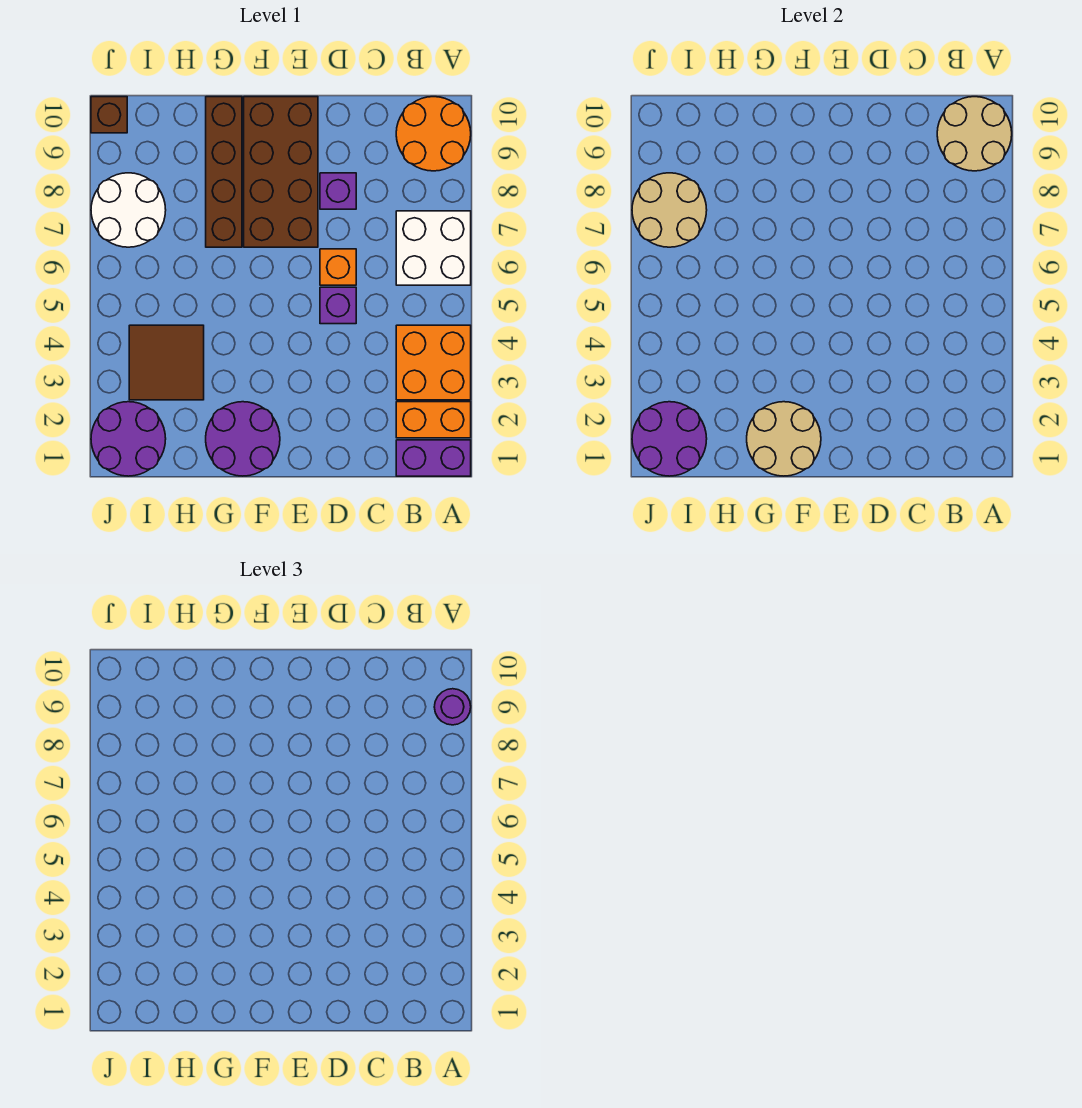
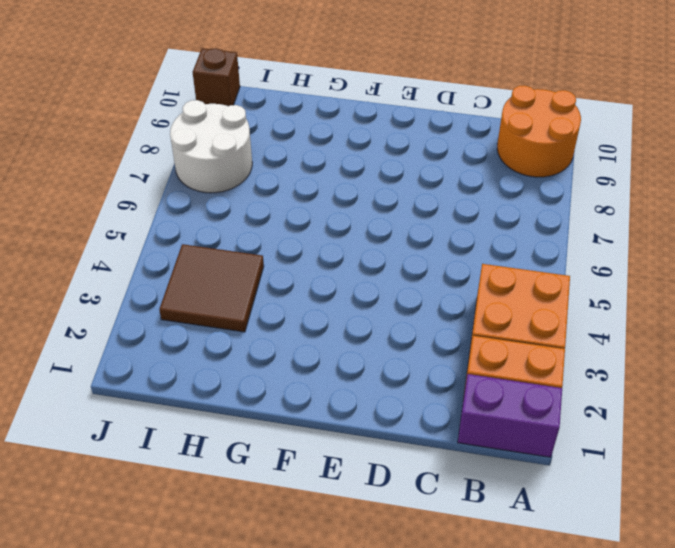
none -> white brick A6:B7 level 1
none -> purple brick D5 level 1
none -> orange brick D6 level 1

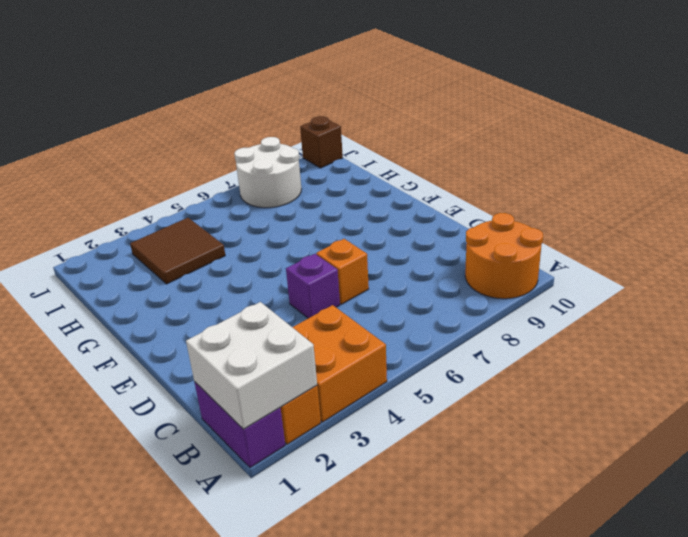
white brick A1:B2 level 2 -> white brick A6:B7 level 1
none -> purple brick D8 level 1
none -> brown brick E7:F10 level 1
none -> purple round brick F1:G2 level 1

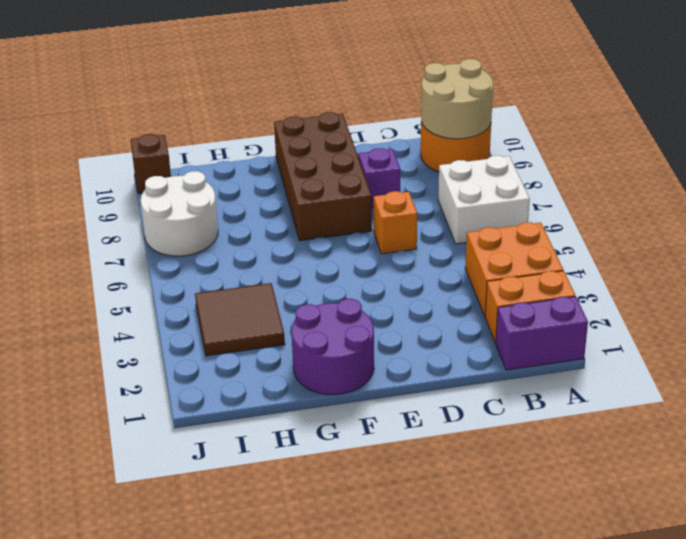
none -> purple brick D5 level 1
none -> brown brick G7:G10 level 1
none -> purple round brick I1:J2 level 1

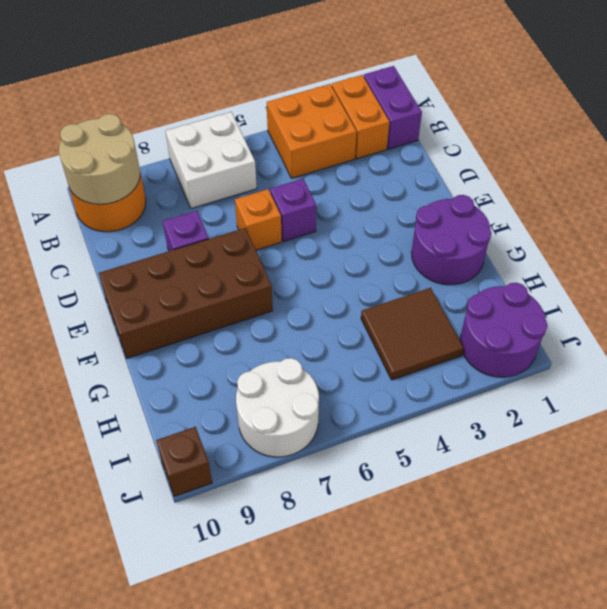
none -> brown brick G7:G10 level 1
none -> tan round brick F1:G2 level 2
none -> purple round brick I1:J2 level 2

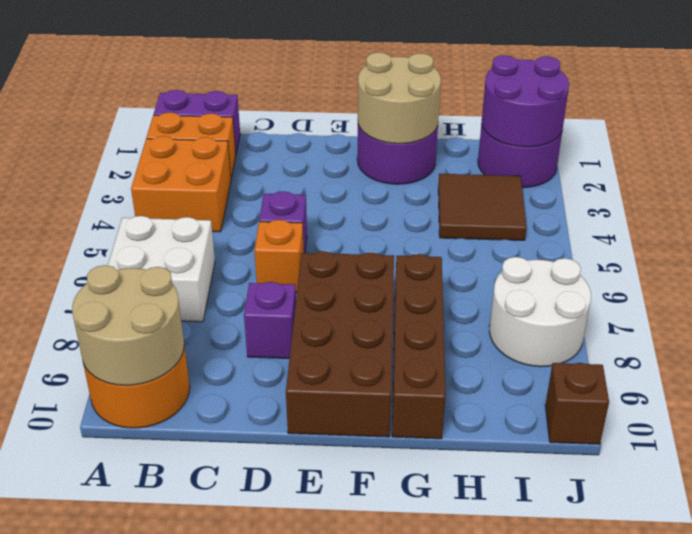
none -> tan round brick I7:J8 level 2
none -> purple round brick A9 level 3

